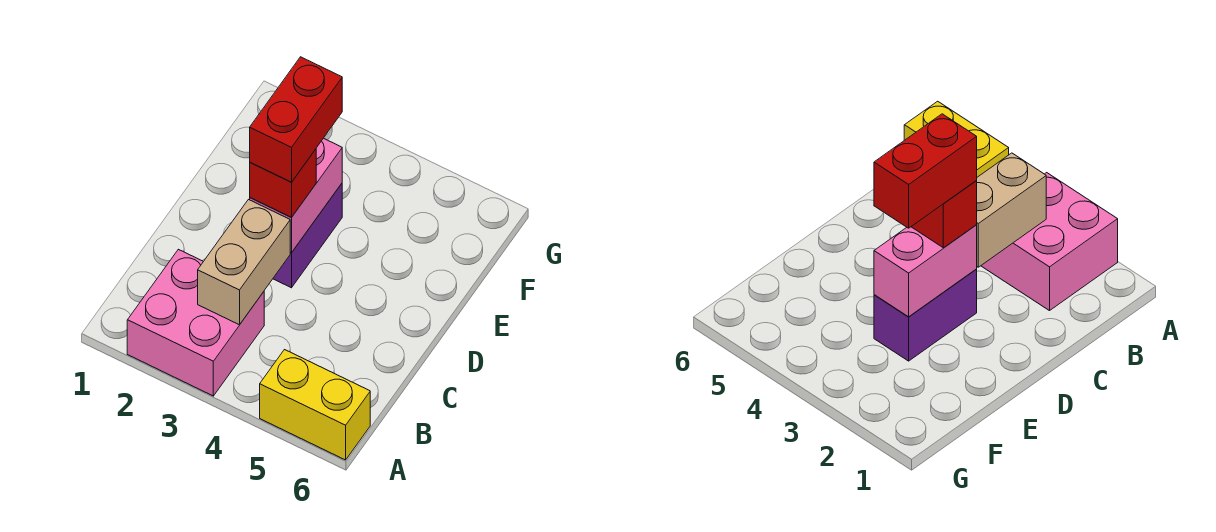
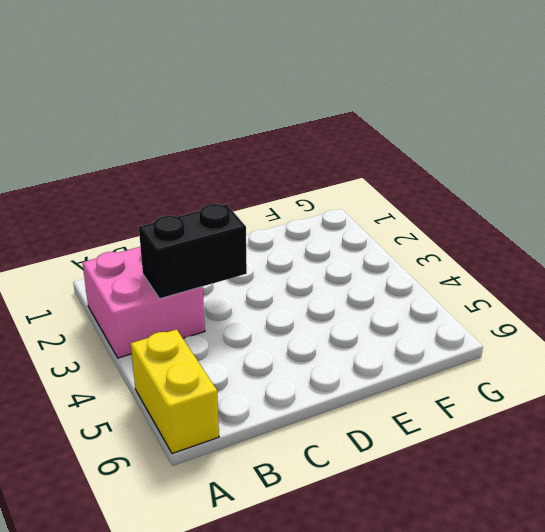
black brick B3:C3 level 2 -> tan brick B3:C3 level 2
none -> purple brick D3:E3 level 1
none -> pink brick D3:E3 level 2

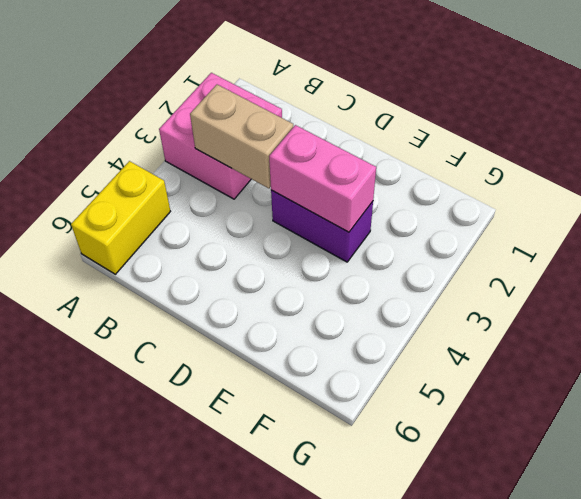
none -> red brick D3 level 3
none -> red brick D3:E3 level 4

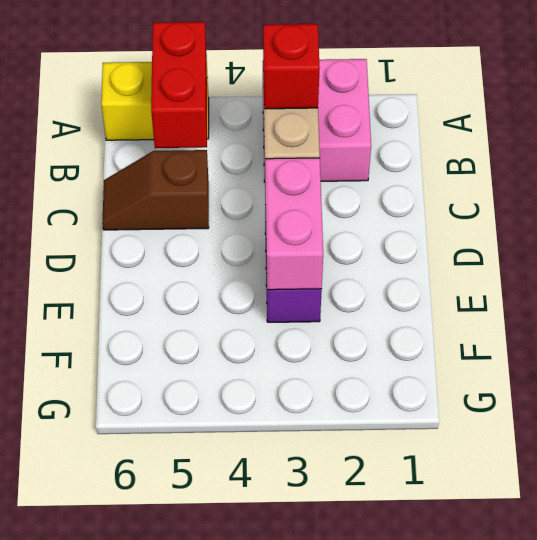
red brick A5:B5 level 2 -> red brick D3:E3 level 4
red brick B3 level 3 -> red brick D3 level 3
brown slope C5:C6 level 1 top 5 -> none

